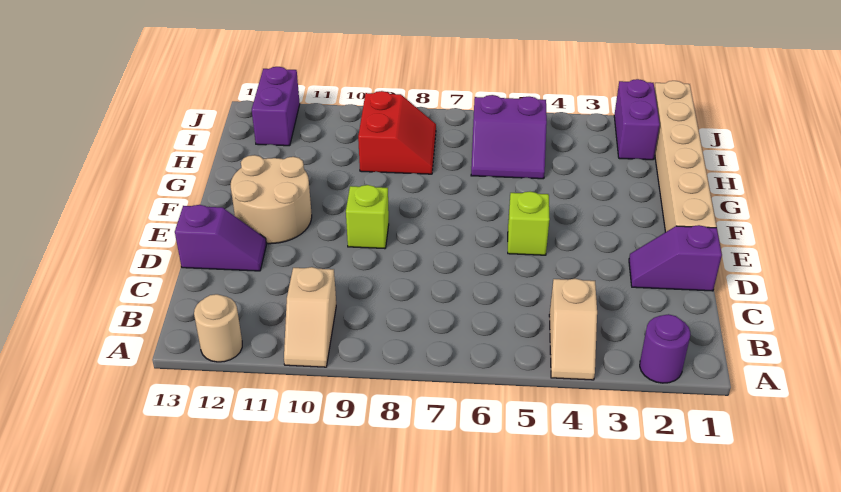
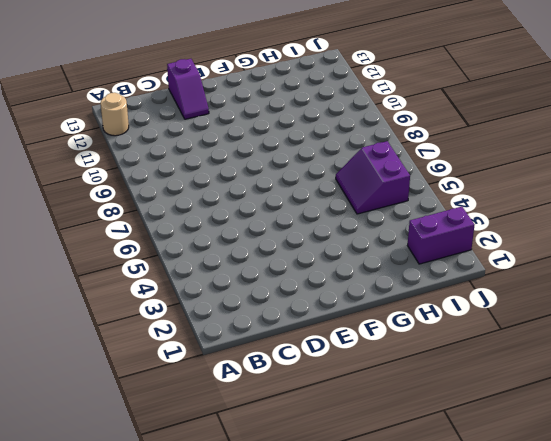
none -> purple round brick A2 level 1
none -> tan slope A4:B4 level 1 top B
none -> tan slope A10:B10 level 1 top B

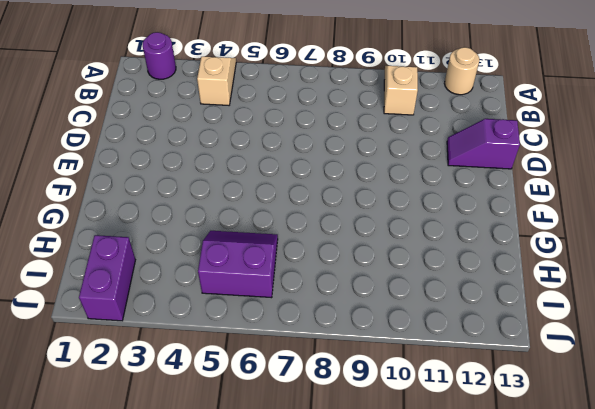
none -> purple slope D1:D2 level 1 top 1
none -> tan brick E1:J1 level 1
none -> lime brick E5 level 1

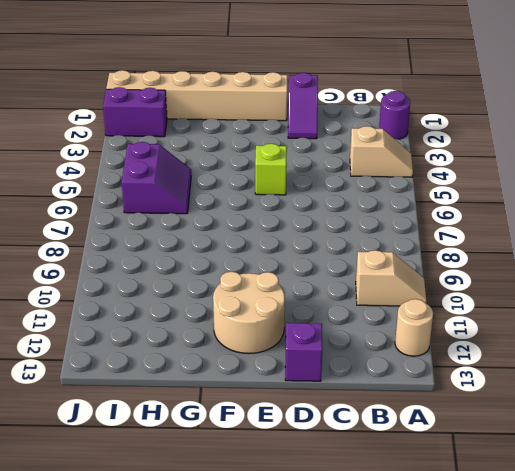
none -> lime brick E9 level 1
none -> red slope H8:I9 level 1 top 9
none -> purple brick I12:J12 level 1

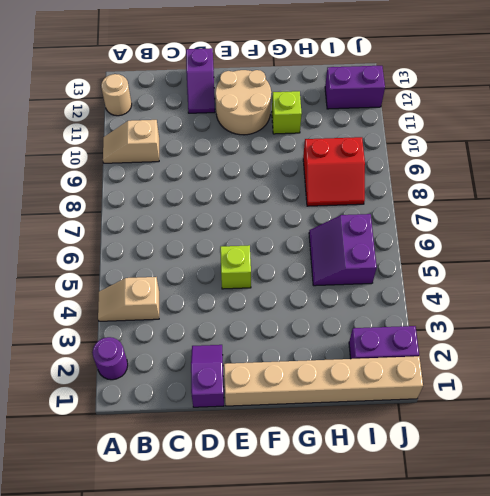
lime brick G11 level 1 -> lime brick E9 level 1

